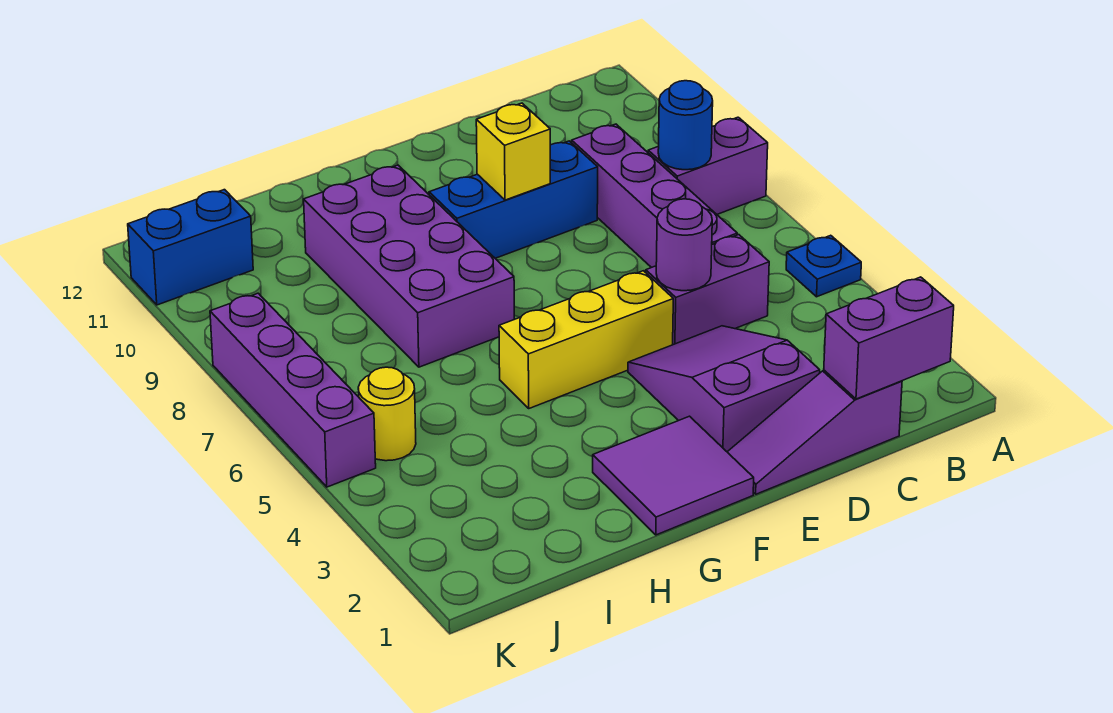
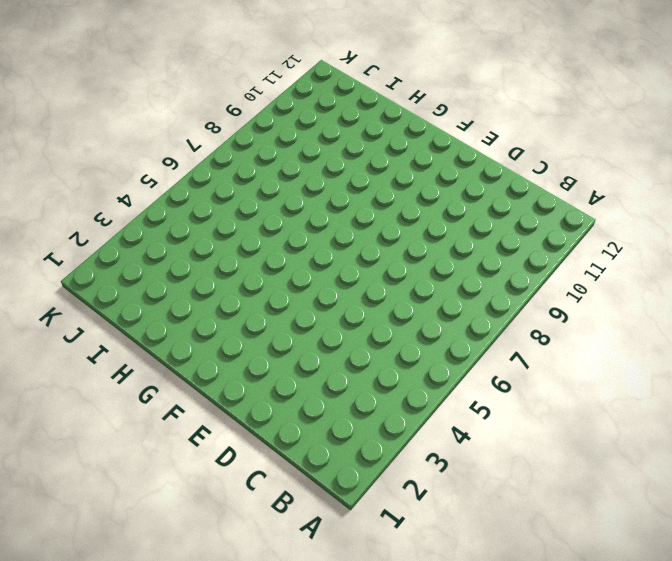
none -> blue plate A5 level 1
none -> purple brick A8:B8 level 1
none -> purple slope C1:E1 level 1 top C

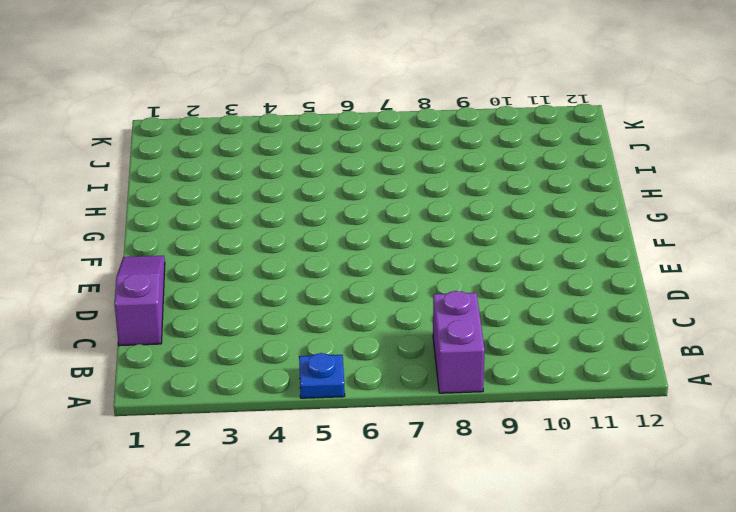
none -> purple brick C5:D5 level 1
none -> purple brick C6:C9 level 1
none -> purple slope D2:E4 level 1 top 2

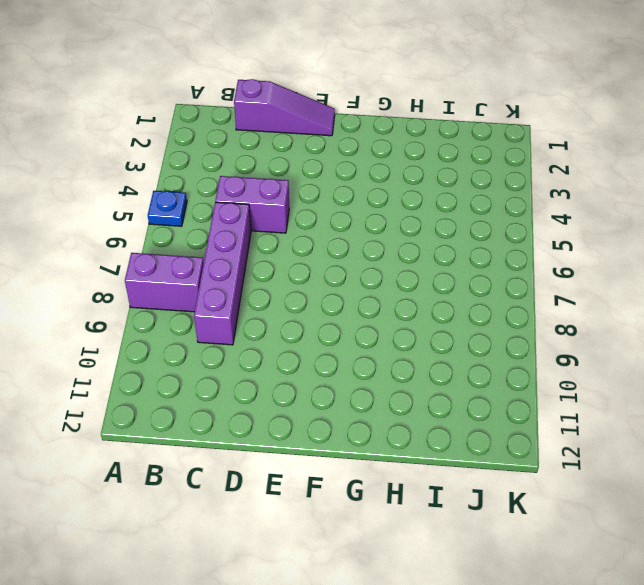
none -> purple slope D2:E4 level 1 top 2
none -> blue brick D9:F9 level 1
none -> yellow brick E5:G5 level 1

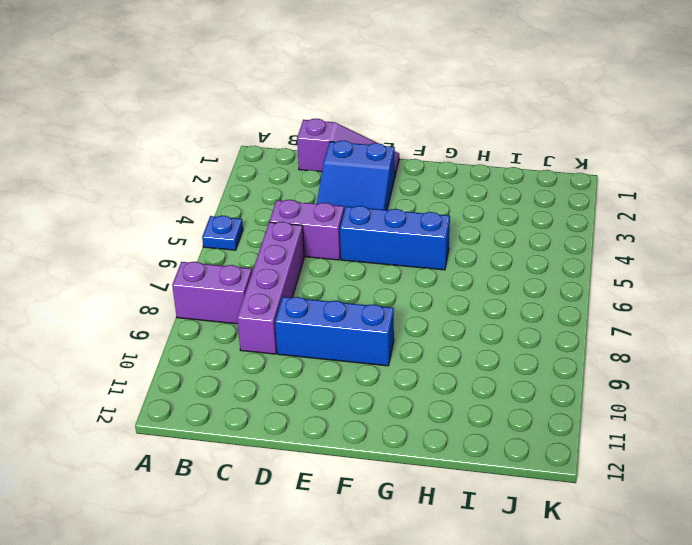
blue slope D2:E4 level 1 top 2 -> purple slope D2:E4 level 1 top 2
blue brick E5:G5 level 1 -> yellow brick E5:G5 level 1
none -> purple tile F1:G2 level 1
none -> purple brick G7:H10 level 1
none -> yellow round brick J5 level 1

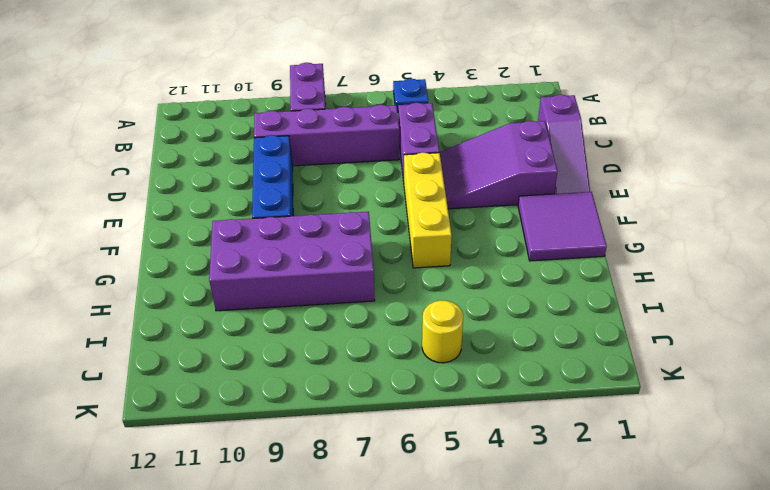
none -> blue brick J11:K11 level 1
none -> purple brick K5:K8 level 1
none -> purple brick B1:C1 level 2

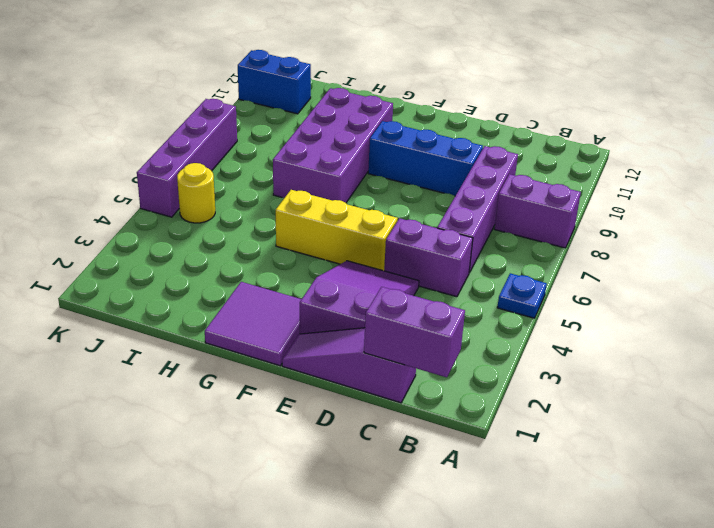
none -> blue round brick B8 level 2
none -> purple round brick D5 level 2
none -> yellow brick E9 level 2

